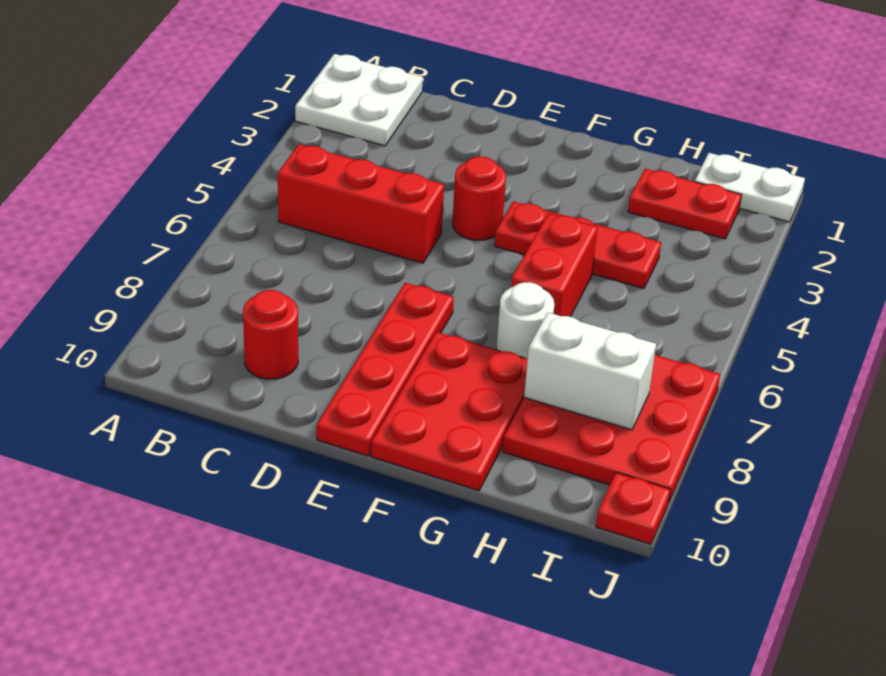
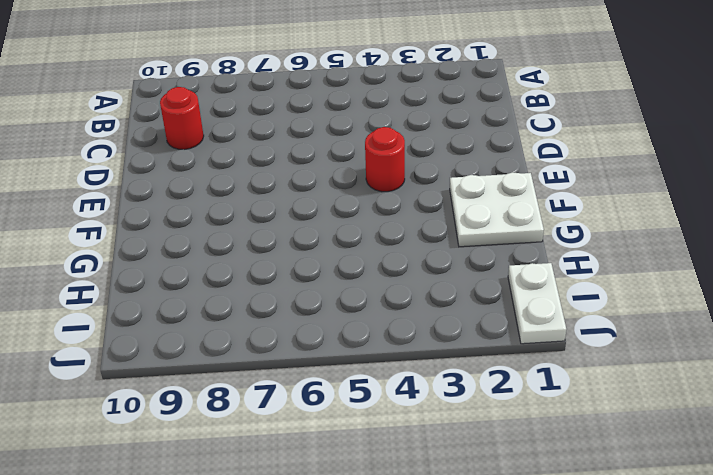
white plate F1:G2 level 1 -> white plate A1:B2 level 1
none -> red brick B5:D5 level 1
none -> red plate E7:E10 level 1
none -> red plate F4:H4 level 1

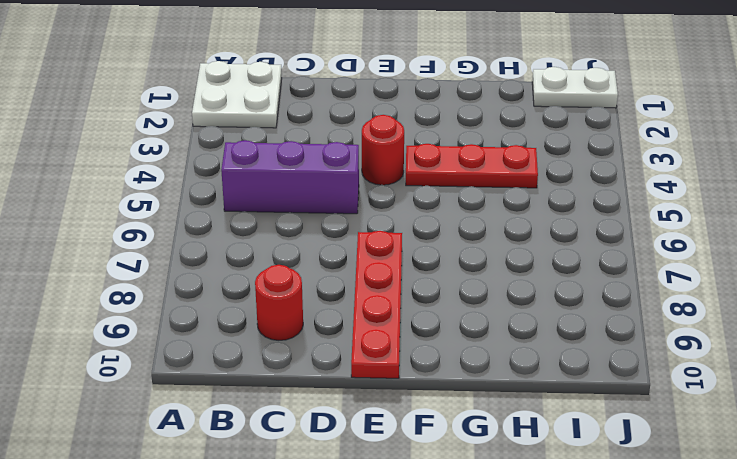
purple brick B5:D5 level 1 -> red brick B5:D5 level 1
none -> red plate F8:G10 level 1
none -> red brick G5:G6 level 1
none -> white round brick G7 level 1

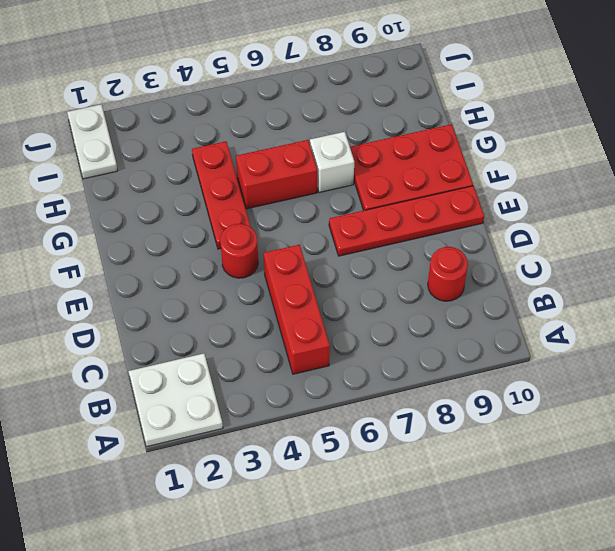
white brick G7 level 1 -> white round brick G7 level 1
none -> red plate H2:I2 level 1
none -> red plate H7:J9 level 1
none -> red plate J10 level 1

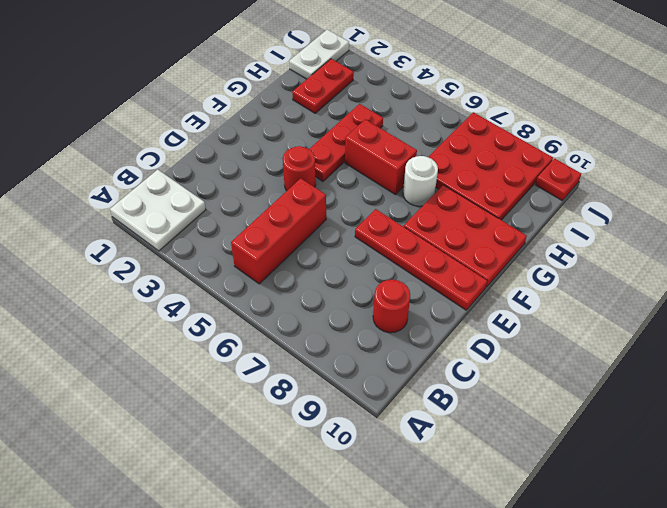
none -> white brick H8:I8 level 2

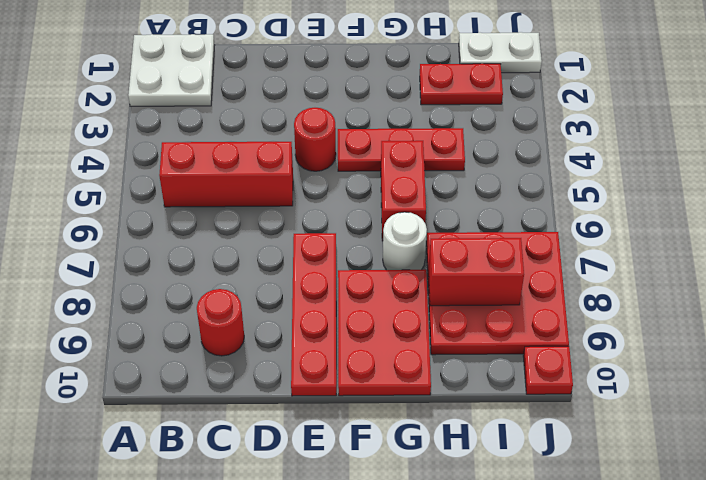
red brick H8:I8 level 2 -> white brick H8:I8 level 2

